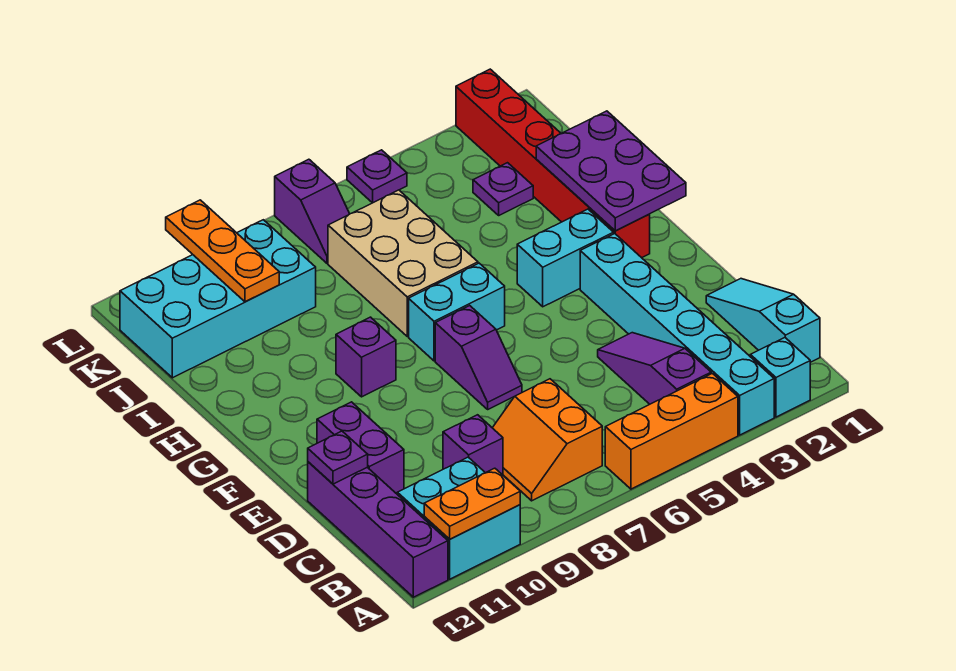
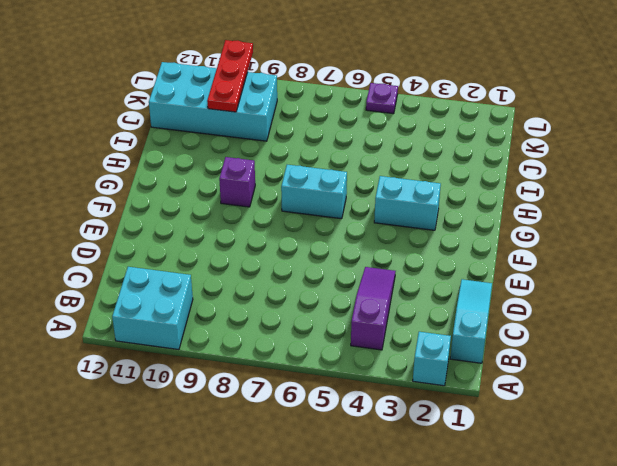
red plate J10:L10 level 2 -> orange plate J10:L10 level 2
none -> cyan brick A3:F3 level 1
none -> orange brick A4:A6 level 1
none -> purple brick A12:D12 level 1

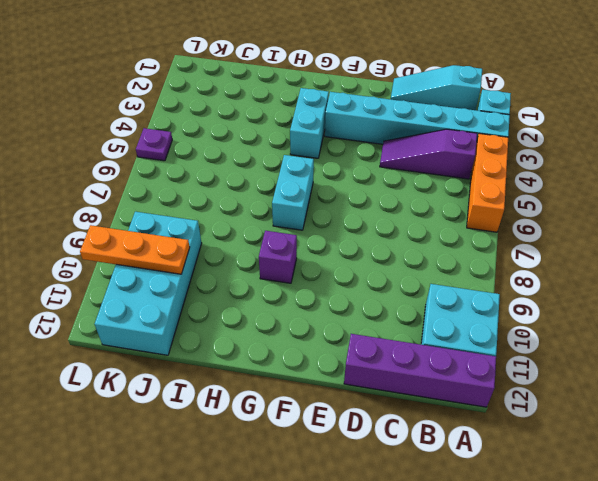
none -> orange slope B7:C8 level 1 top 7
none -> purple brick C9 level 1
none -> purple brick D11:E11 level 1

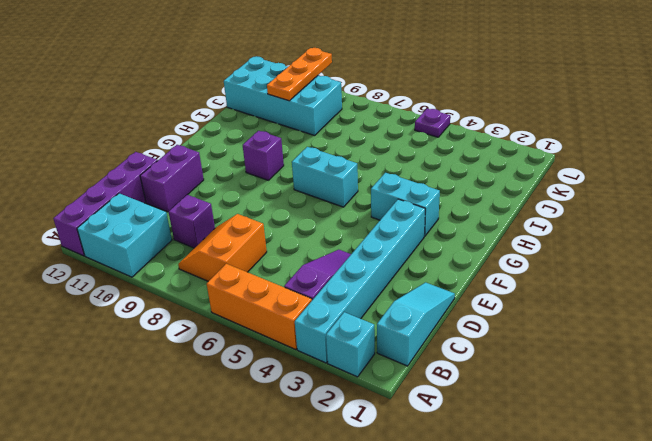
none -> purple slope E7:F7 level 1 top F
none -> red brick G2:L2 level 1
none -> tan brick H6:J7 level 1

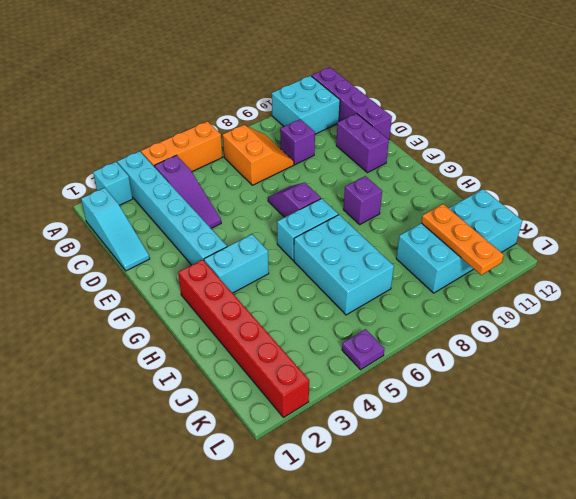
cyan brick H6:J7 level 1 -> tan brick H6:J7 level 1
none -> purple plate J3 level 1
none -> purple slope K7:L7 level 1 top L
none -> orange plate A10:A11 level 2

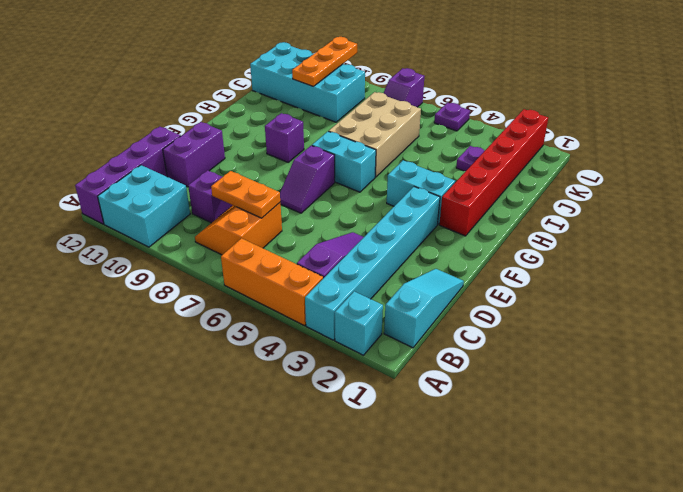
orange plate C7:C8 level 2 -> orange plate A10:A11 level 2
none -> purple plate D12 level 2
none -> purple plate G1:I2 level 2

